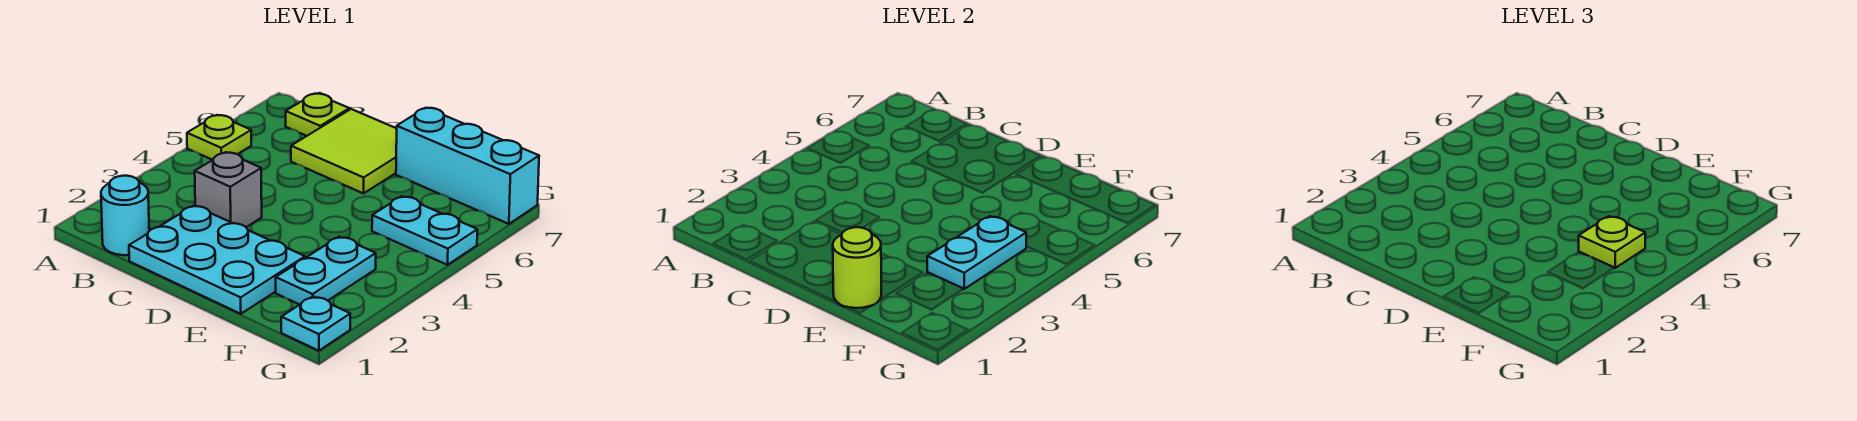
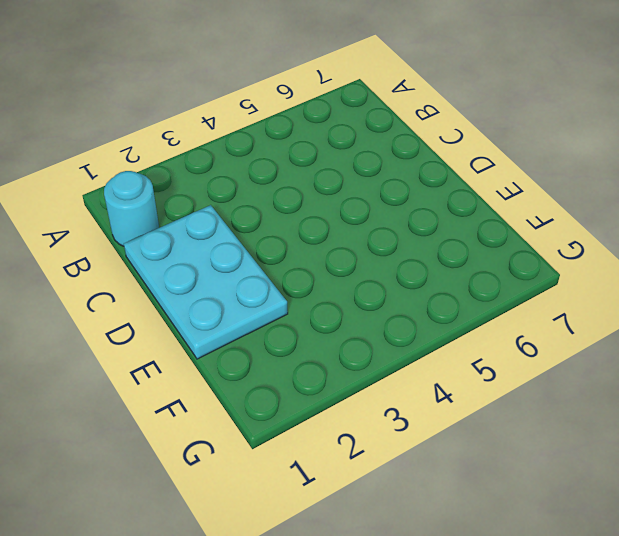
none -> lime plate A5 level 1
none -> lime plate B7 level 1
none -> grey brick C3 level 1

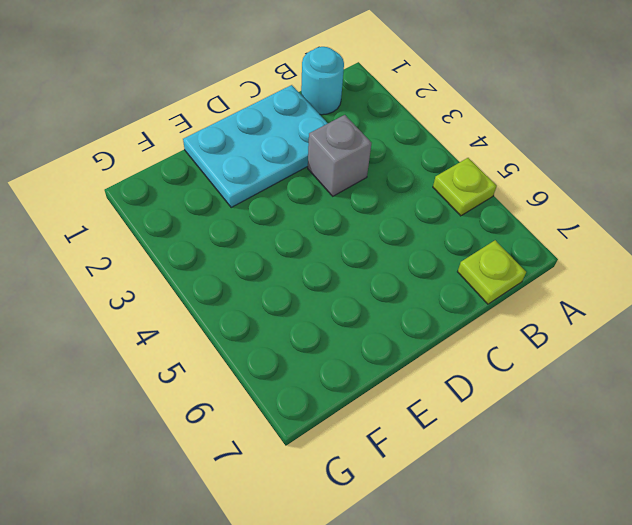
none -> lime tile C6:D7 level 1
none -> cyan brick E7:G7 level 1
none -> cyan plate F2:F3 level 1

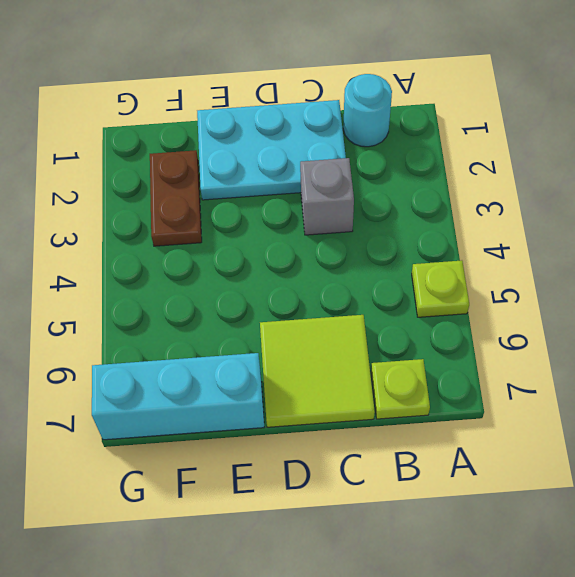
brown plate F2:F3 level 1 -> cyan plate F2:F3 level 1
none -> cyan plate F5:G5 level 1
none -> cyan plate G1 level 1
none -> lime round brick E1 level 2

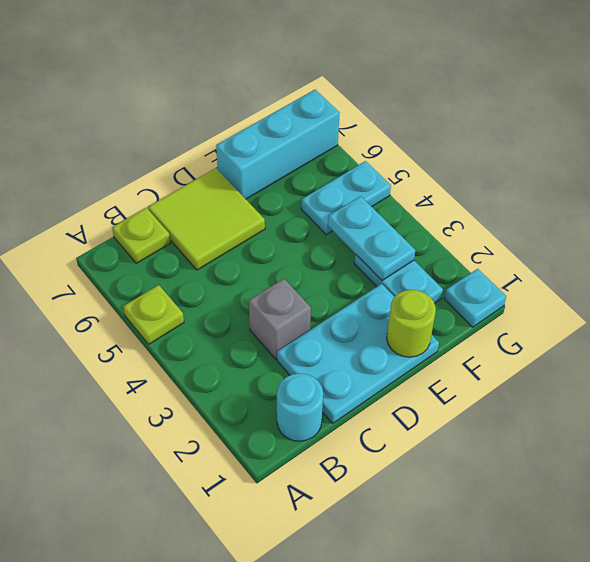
none -> lime plate F4 level 3

